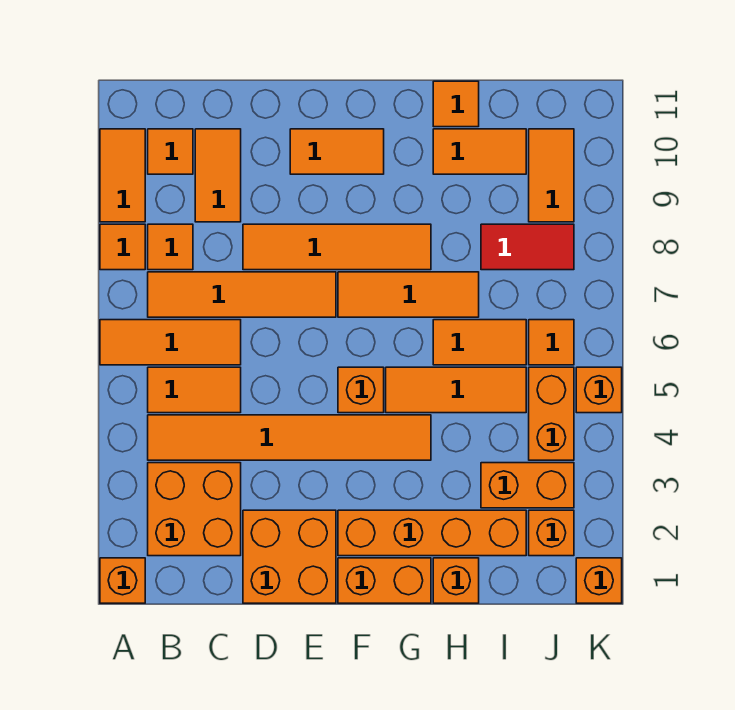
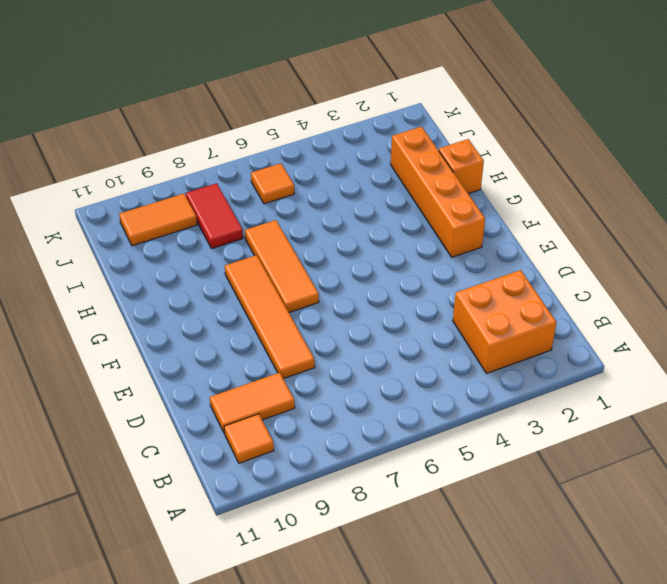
none -> orange brick A1 level 1
none -> orange tile A6:C6 level 1
none -> orange tile A8 level 1
none -> orange tile A9:A10 level 1

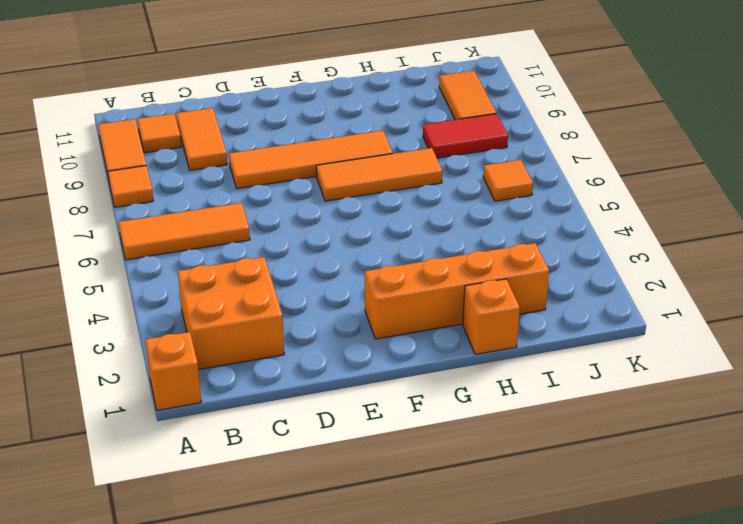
none -> orange tile B4:G4 level 1
none -> orange tile B5:C5 level 1
none -> orange tile B7:E7 level 1
none -> orange tile B8 level 1

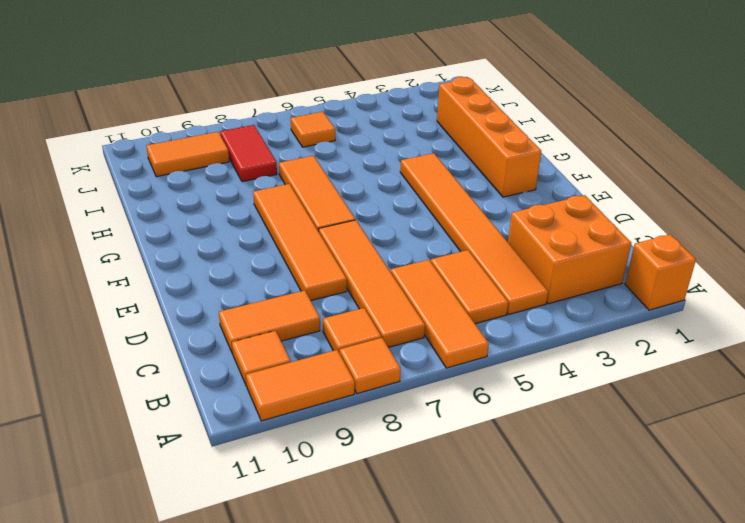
none -> orange brick D1:E2 level 1
none -> orange tile E10:F10 level 1
none -> orange brick F1:G1 level 1
none -> orange brick F5 level 1

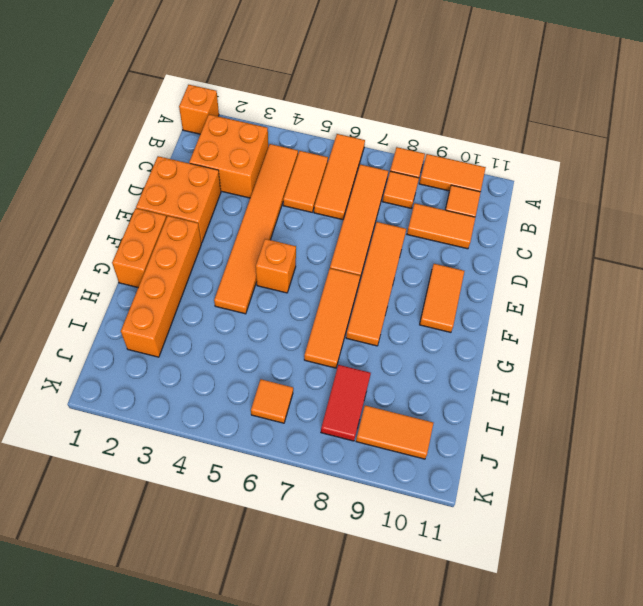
none -> orange tile G5:I5 level 1
none -> orange brick H1 level 1
none -> orange tile H6:I6 level 1
none -> orange tile H10:I10 level 1

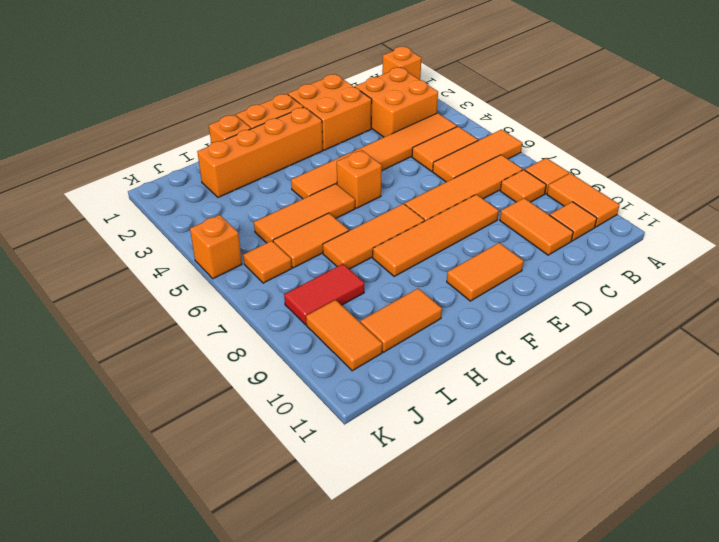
none -> orange tile H11 level 1
none -> orange brick I3:J3 level 1
none -> orange brick J2 level 1
none -> orange brick J4:J5 level 1

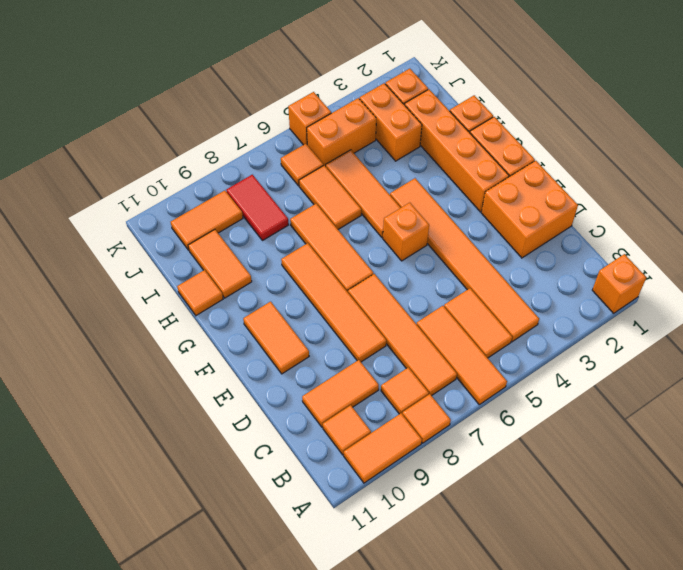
none -> orange brick B2:C3 level 1
none -> orange brick K1 level 1

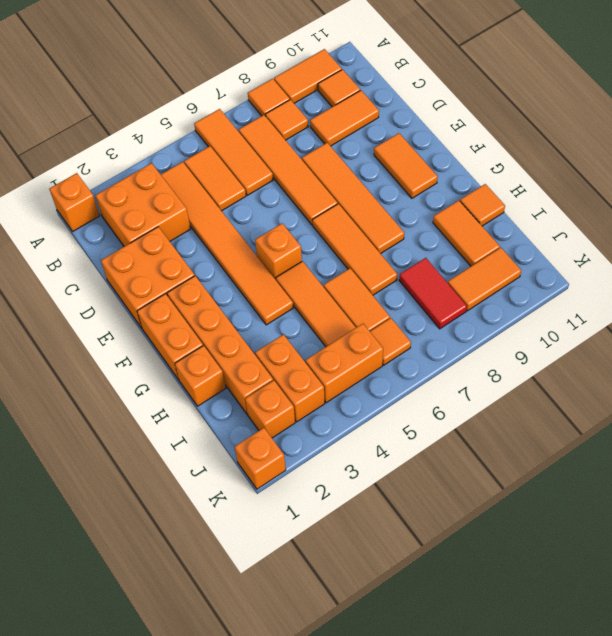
none -> orange brick K5 level 1

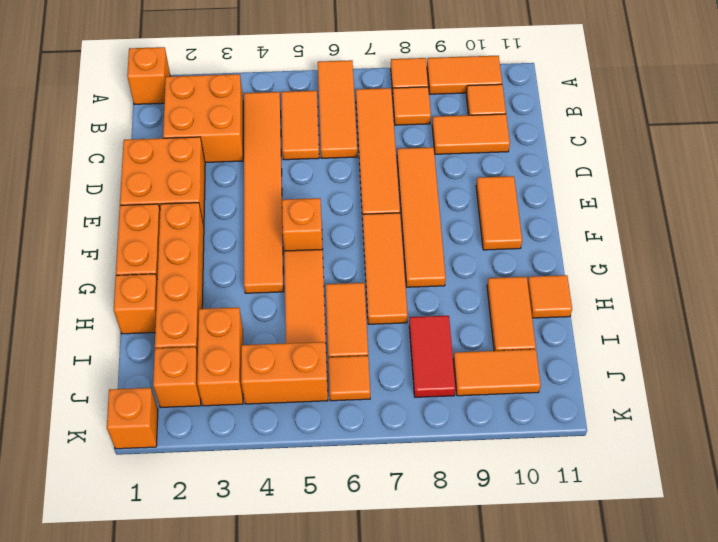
none -> orange brick K5 level 1

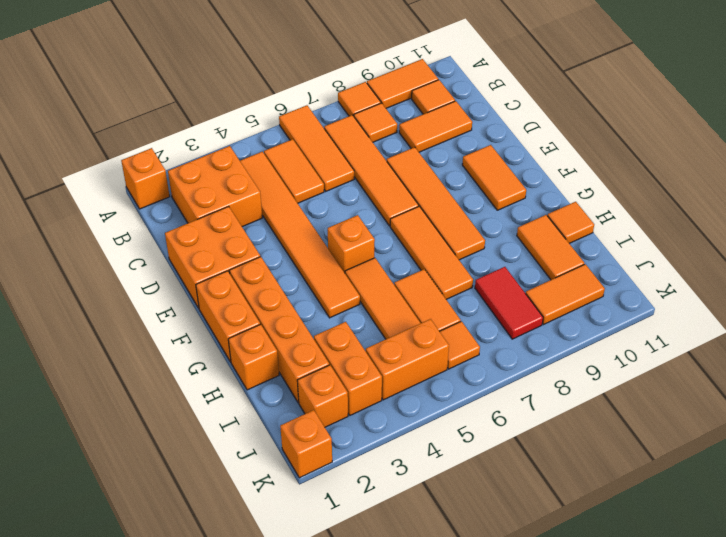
none -> orange brick K5 level 1

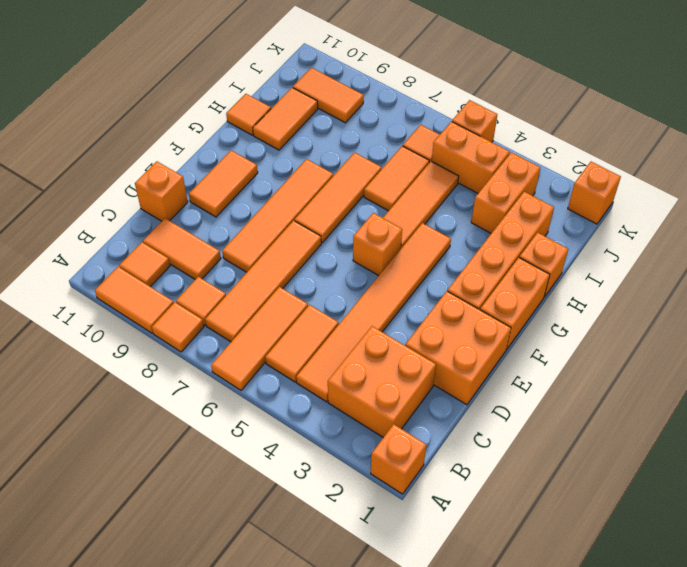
orange brick D11 level 1 -> orange brick J2 level 1
none -> red tile I8:J8 level 1

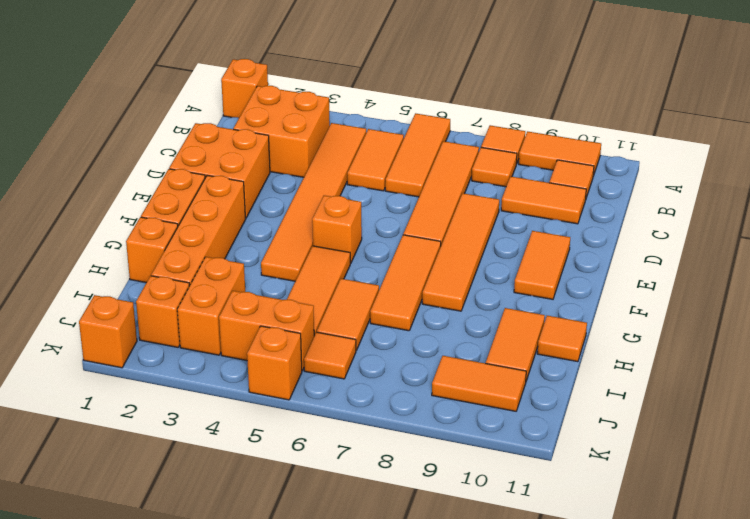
none -> red tile I8:J8 level 1

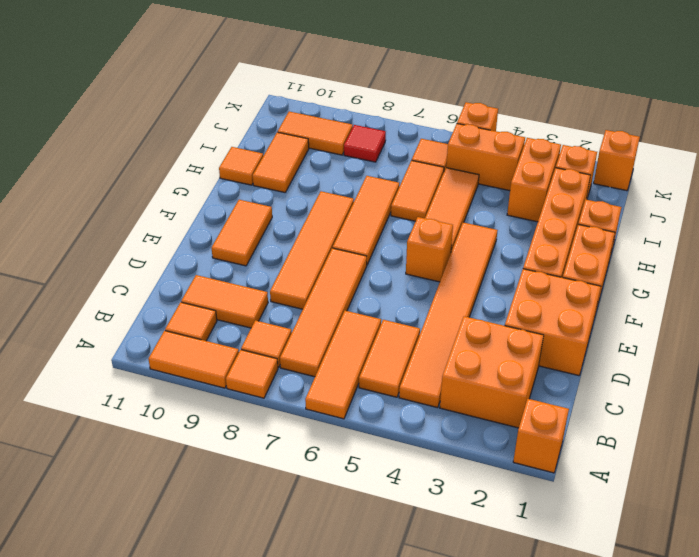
red tile J8 level 1 -> red tile I8:J8 level 1

